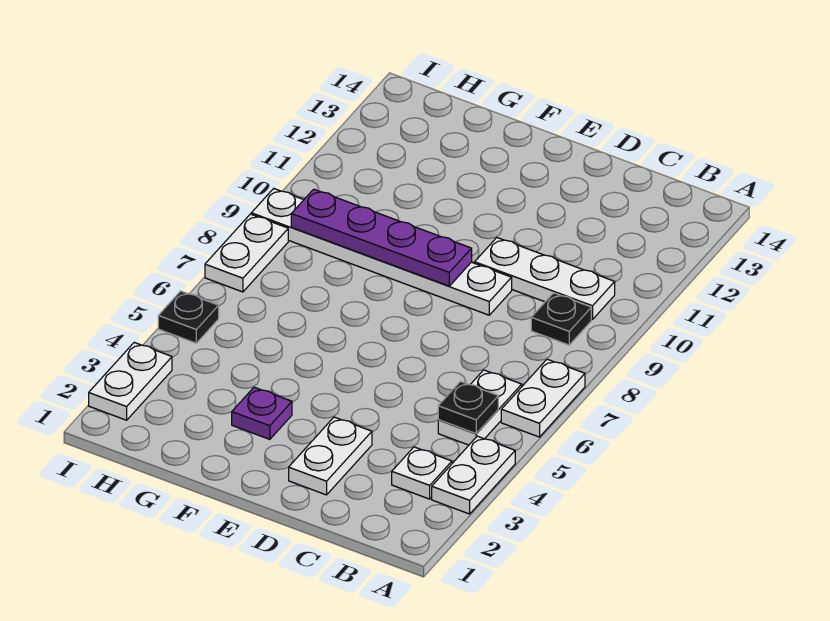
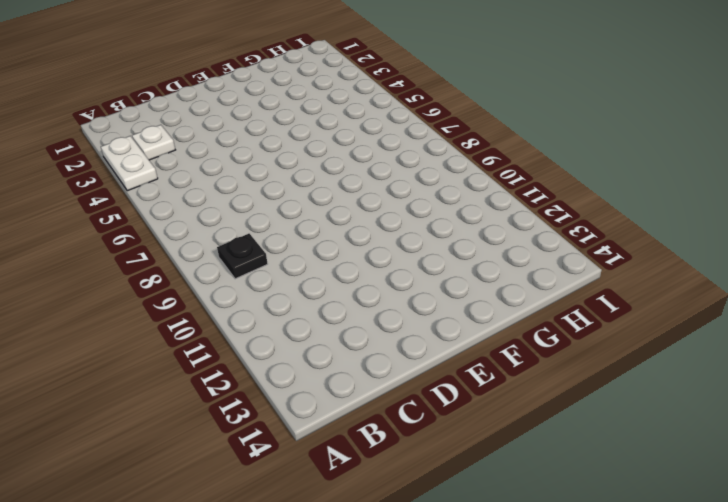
none -> white plate A6:A7 level 1
none -> white plate B5:B6 level 1
none -> white plate B10:D10 level 1

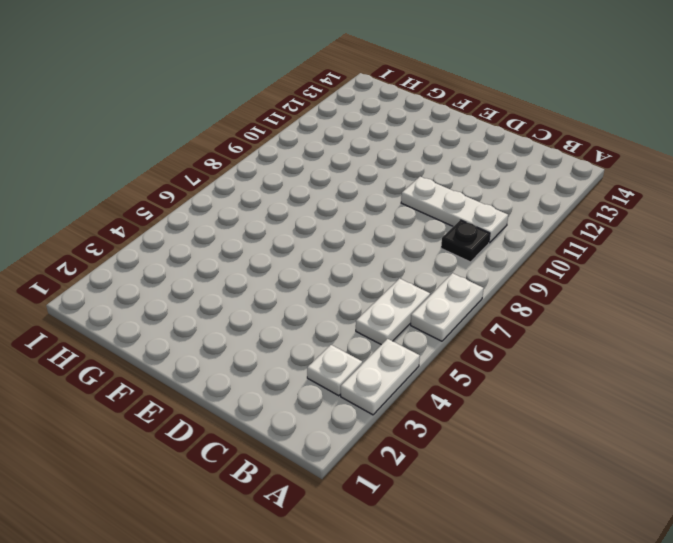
none -> white plate D2:D3 level 1
none -> white plate D9:I9 level 1
none -> purple plate F3 level 1

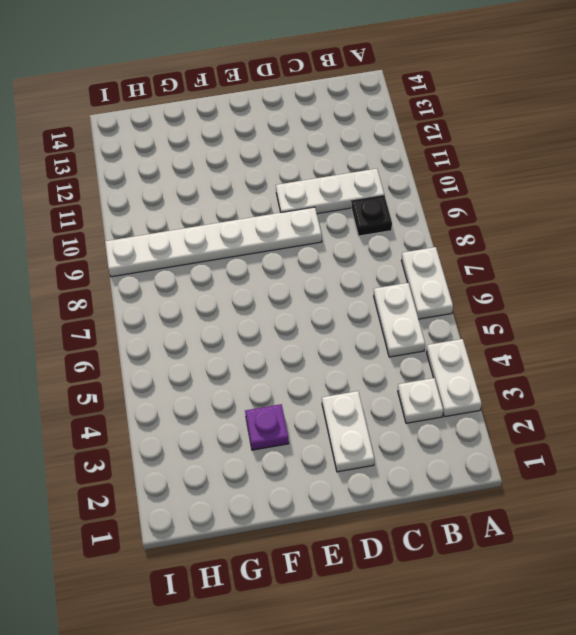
none -> white plate I2:I3 level 1
none -> black plate I5 level 1
none -> white plate I7:I8 level 1

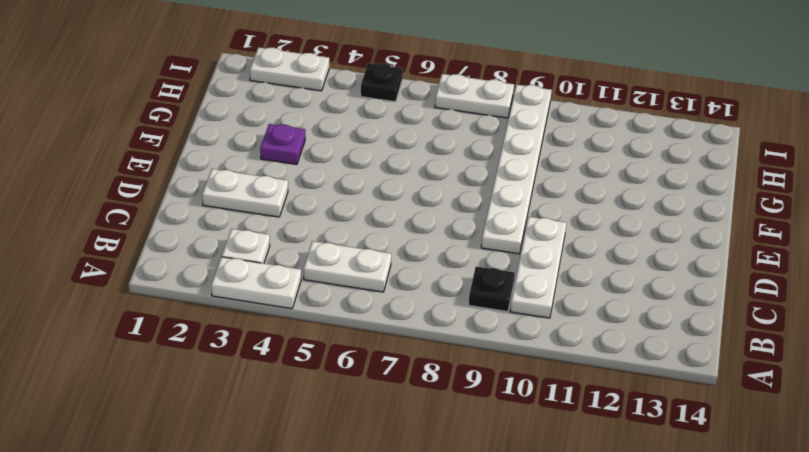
none -> white plate A6:A7 level 1
none -> black plate B5 level 2
none -> purple plate E9:H9 level 2

